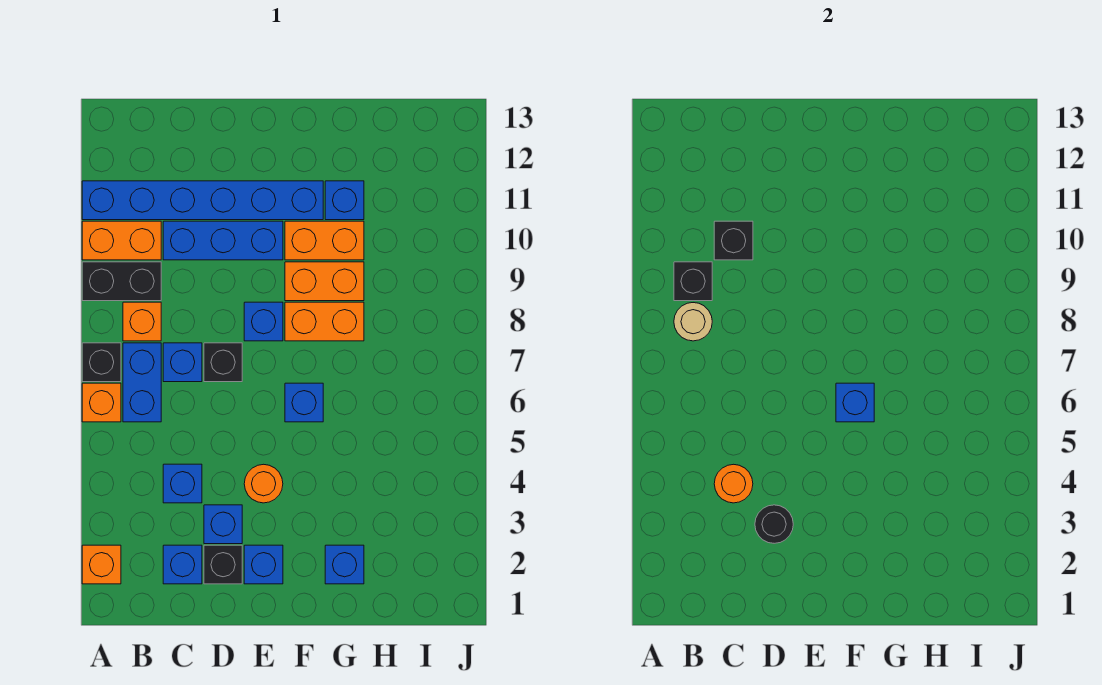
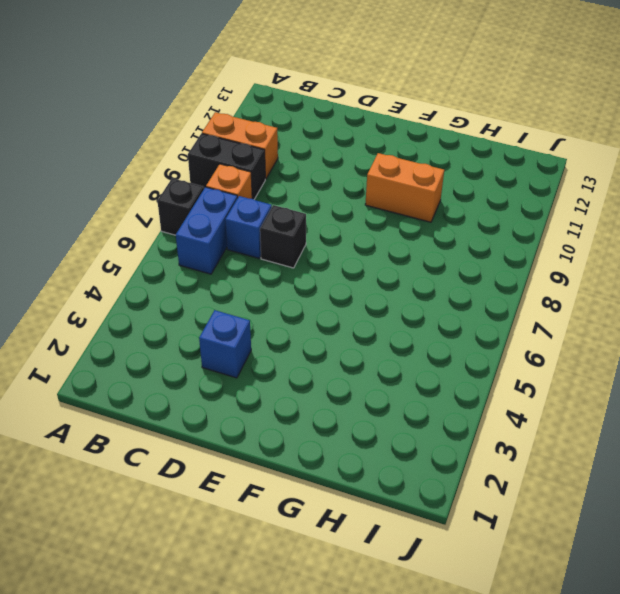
none -> orange brick A2 level 1
none -> orange brick A6 level 1
none -> blue brick A11:F11 level 1
none -> blue brick C2 level 1

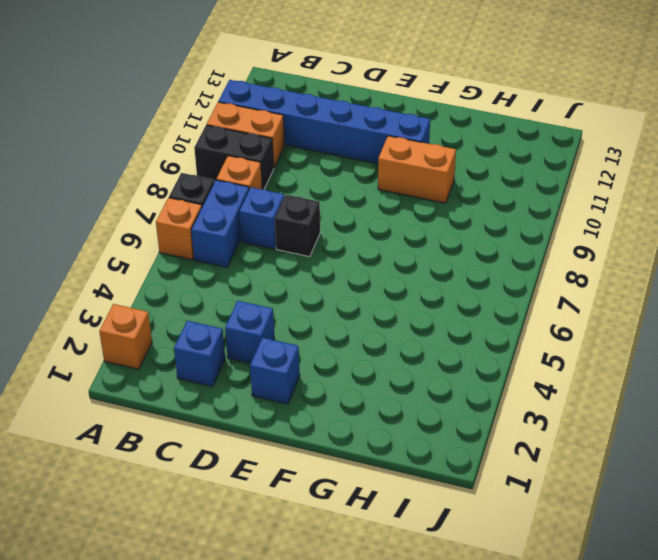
none -> blue brick C4 level 1
none -> blue brick C10:E10 level 1
none -> black brick D2 level 1
none -> orange round brick E4 level 1

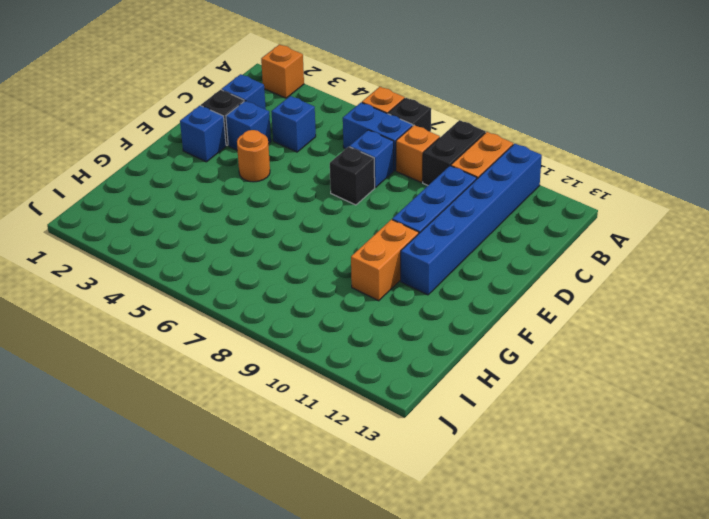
none -> blue brick E8 level 1
none -> blue brick F6 level 1
none -> orange brick F8:G8 level 1
none -> orange brick F9:G9 level 1

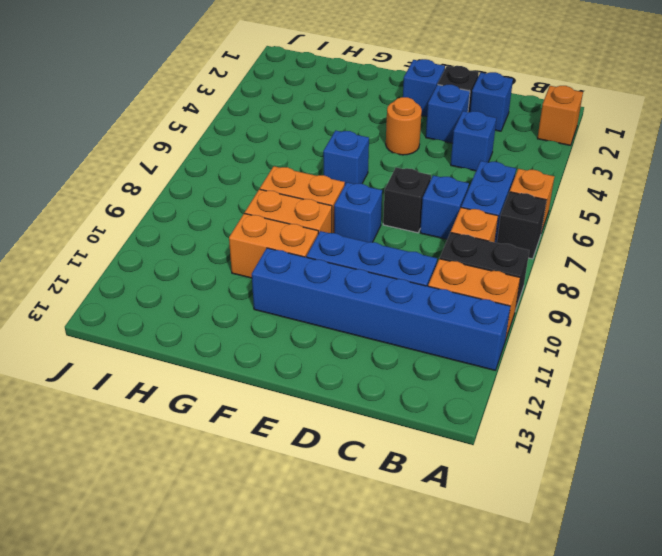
none -> blue brick G2 level 1
none -> blue brick G11 level 1
none -> tan round brick B8 level 2
none -> black brick B9 level 2

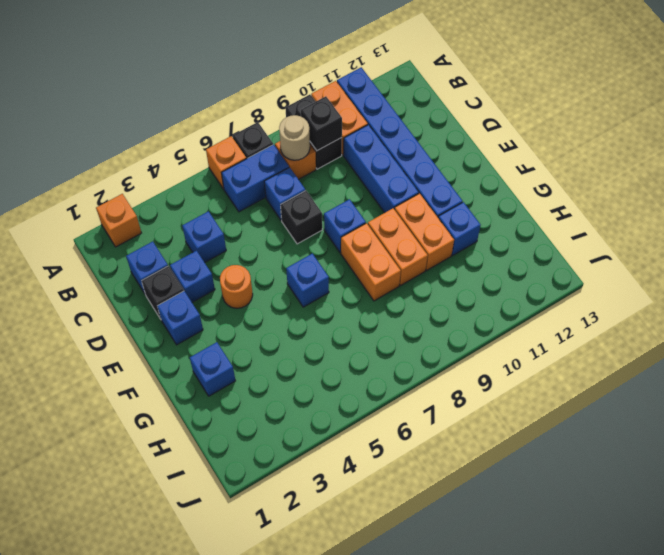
none -> orange round brick C4 level 2
none -> black brick C10 level 2
none -> black round brick D3 level 2
none -> blue brick F6 level 2

